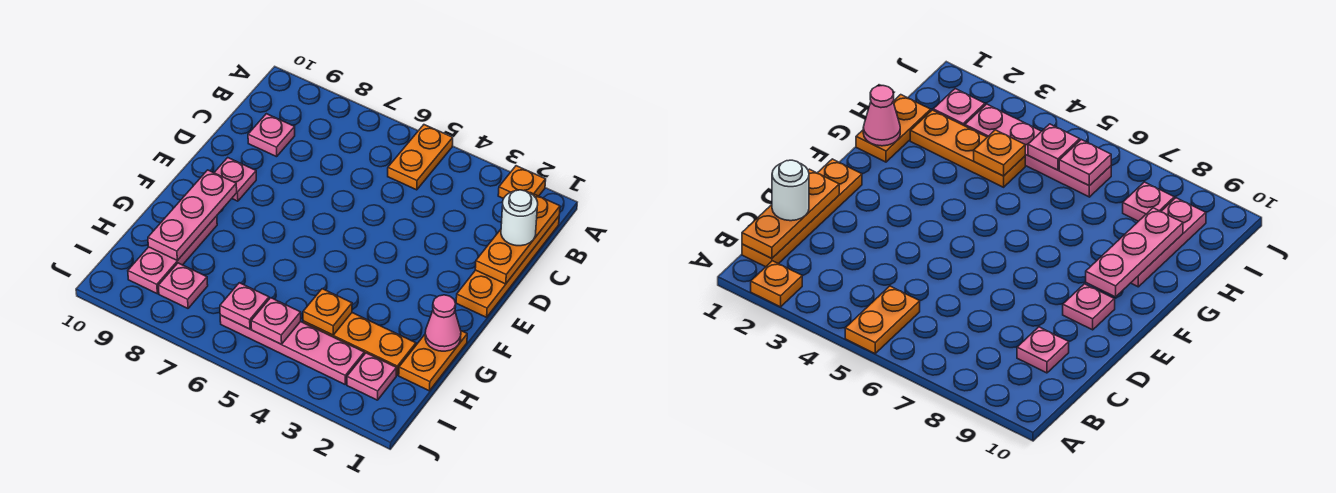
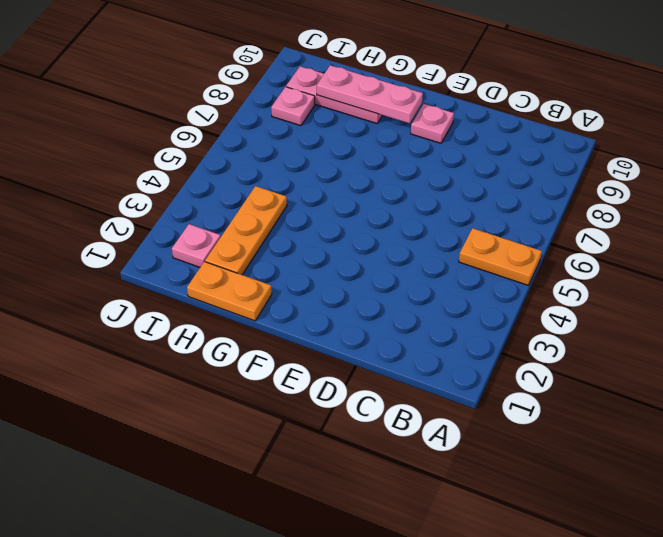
none -> orange plate A2 level 1
none -> orange plate B1:E1 level 1
none -> pink plate C9 level 1

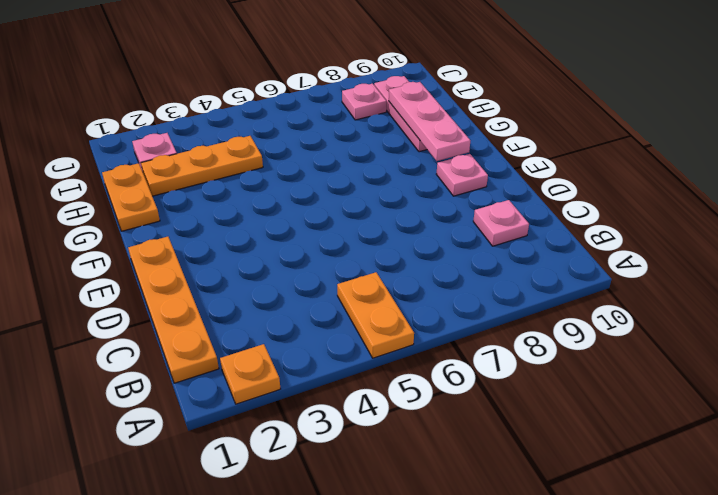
none -> pink plate I3:I6 level 1
none -> orange plate B1:D1 level 2
none -> pink cone G1 level 2

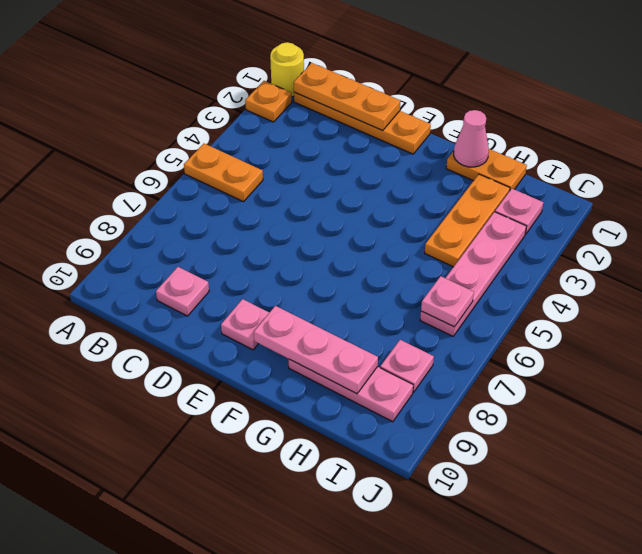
yellow round brick A1 level 1 -> none
none -> orange plate H4 level 2
none -> pink plate I5 level 2
none -> white round brick C1 level 3

